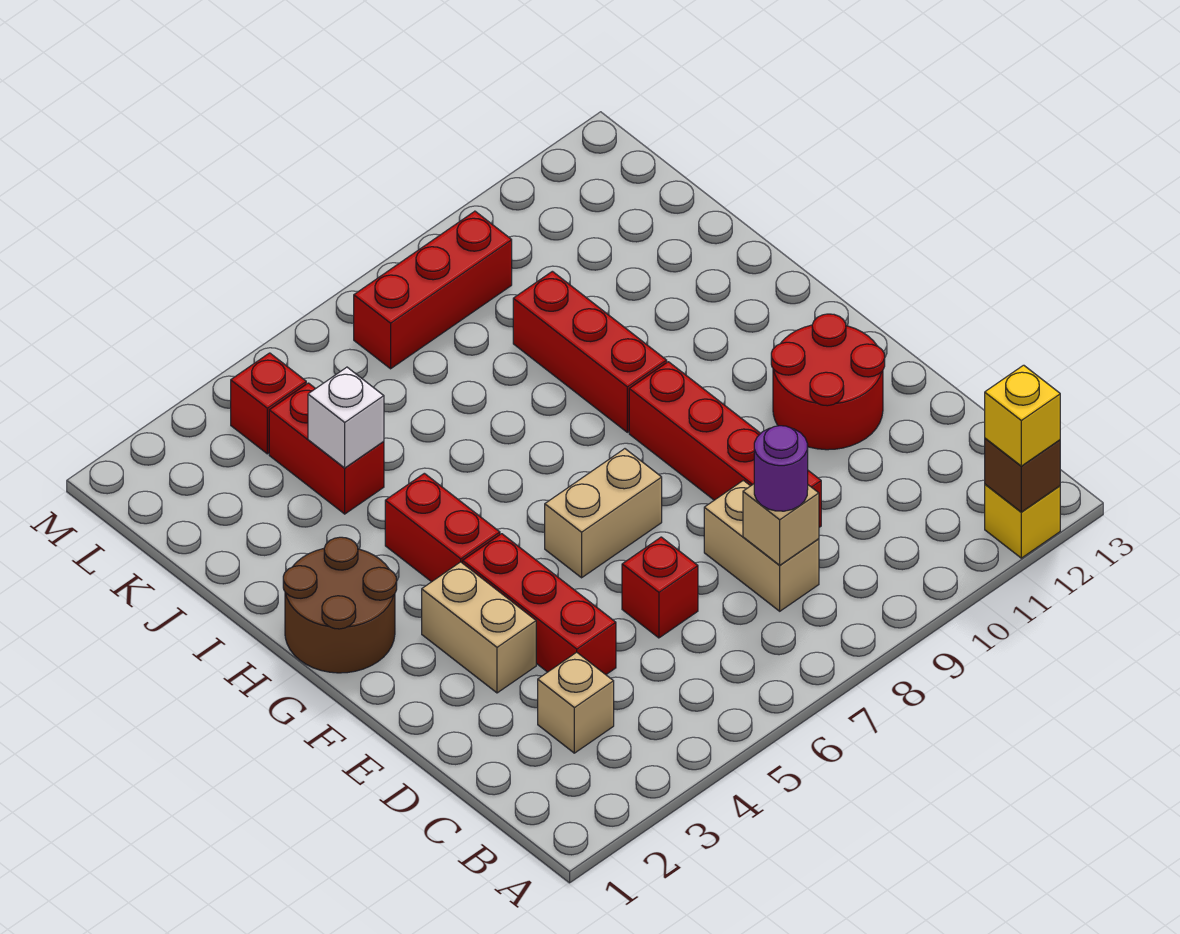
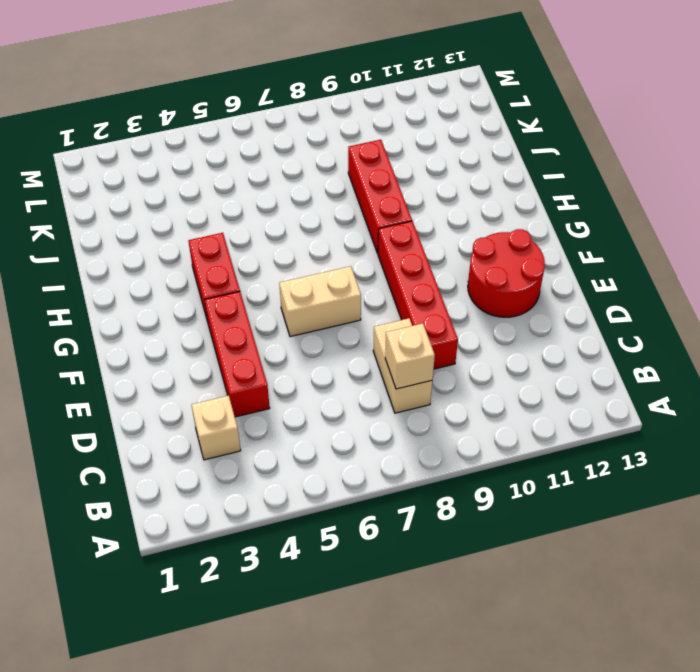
none -> yellow brick A12 level 1
none -> red brick D6 level 1
none -> tan brick E3:F3 level 1

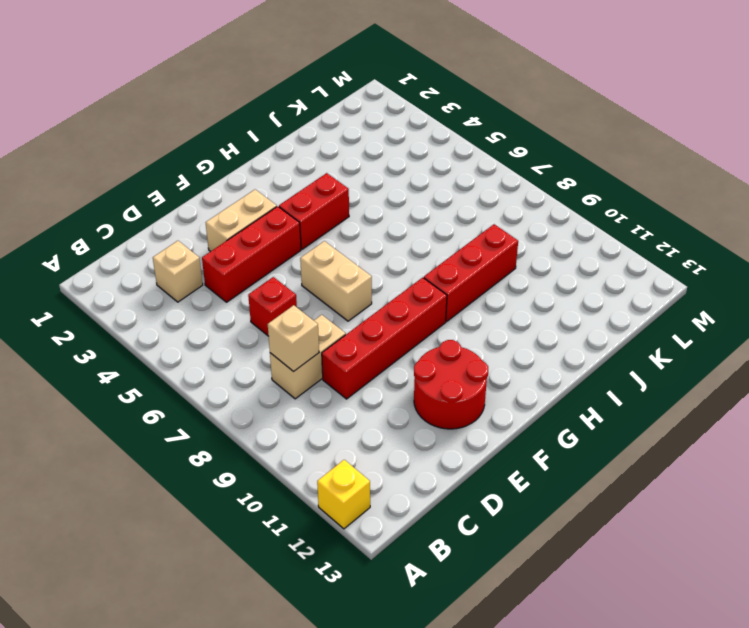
none -> brown round brick G1:H2 level 1
none -> red brick J4:K4 level 1
none -> red brick L4 level 1

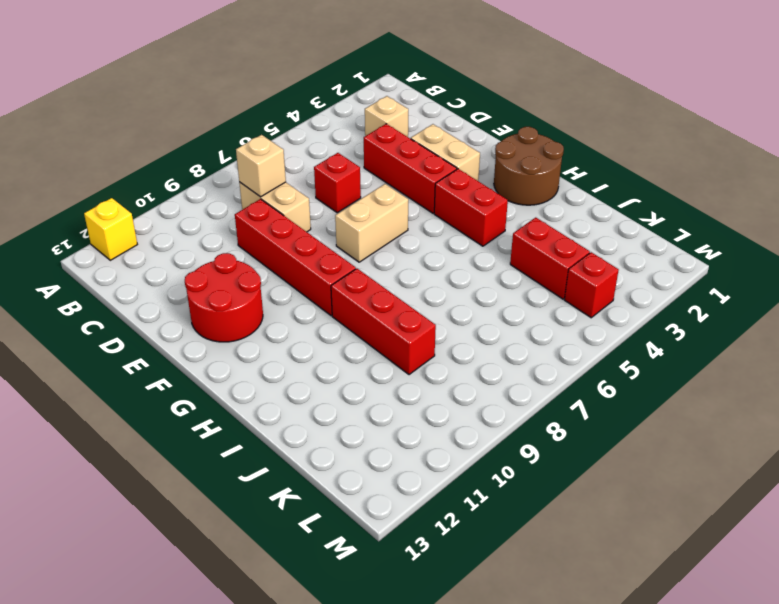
none -> red brick L7:L9 level 1
none -> brown brick A12 level 2
none -> white brick J4 level 2

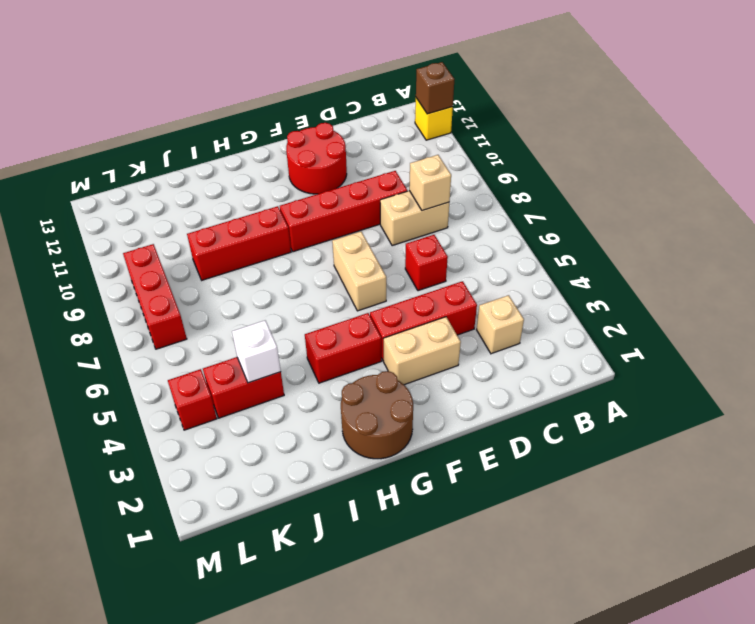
none -> yellow brick A12 level 3
none -> purple round brick C8 level 3

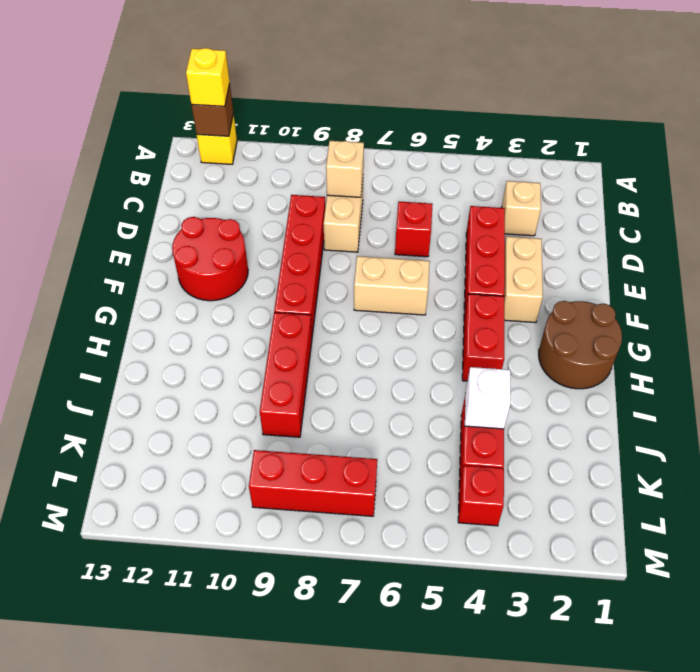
none -> purple round brick C8 level 3

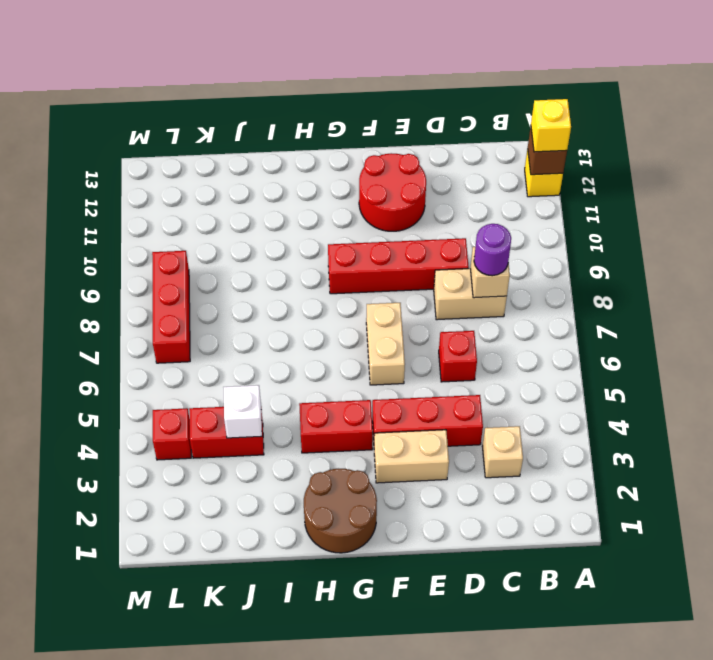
none -> red brick H9:J9 level 1

